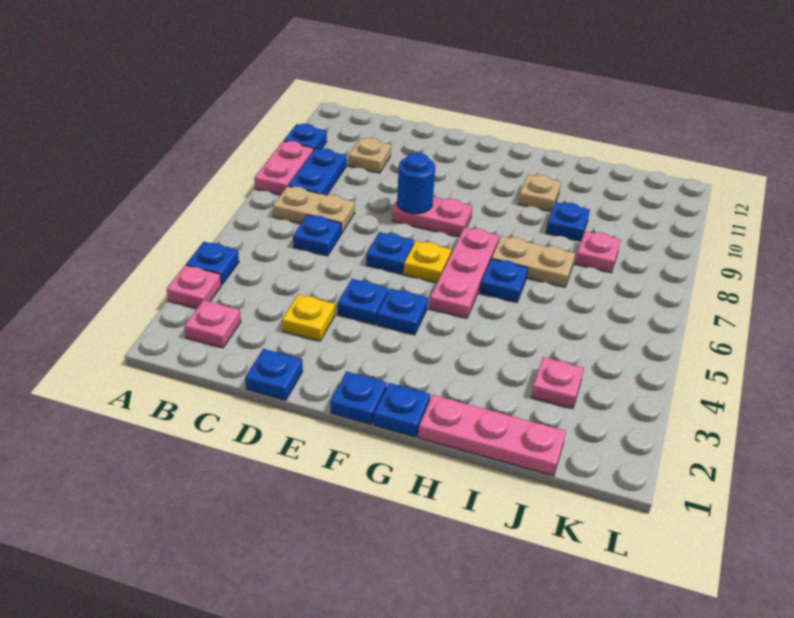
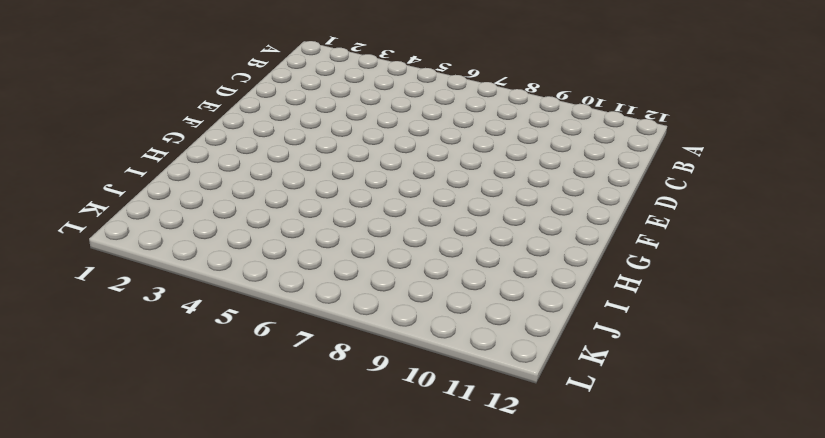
none -> pink plate A3 level 1
none -> blue plate A4 level 1
none -> pink plate A8:A9 level 1

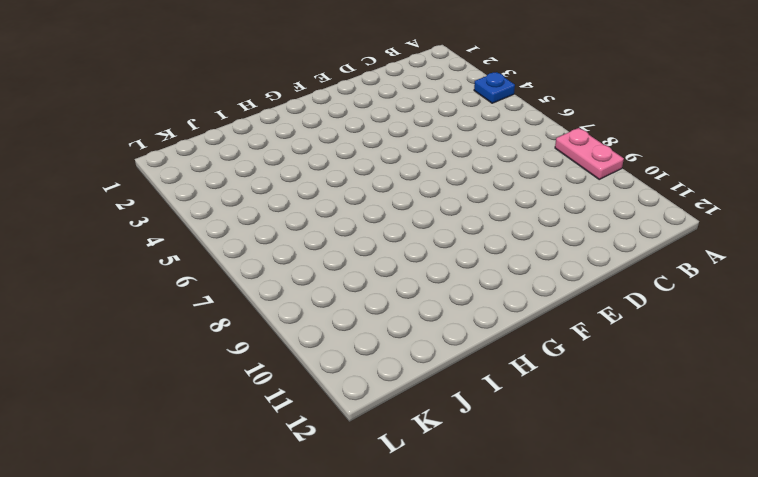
none -> pink plate A3 level 1
none -> blue plate A10 level 1
none -> pink plate B2 level 1

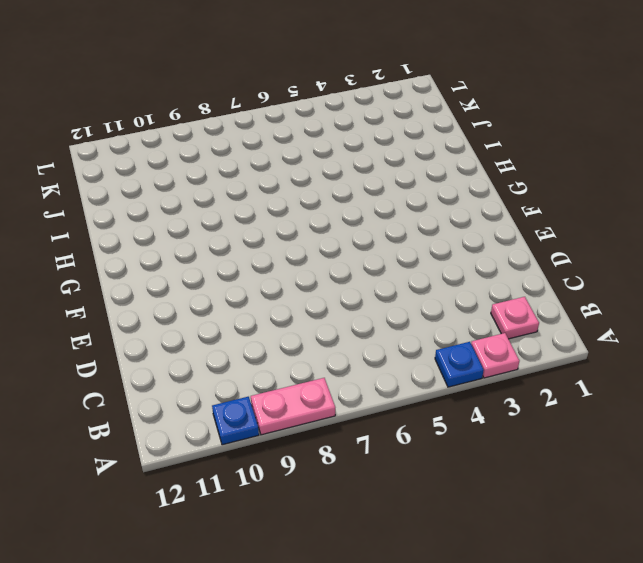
none -> tan plate B7:C7 level 1
none -> blue plate B8:B9 level 1
none -> blue plate C6 level 1

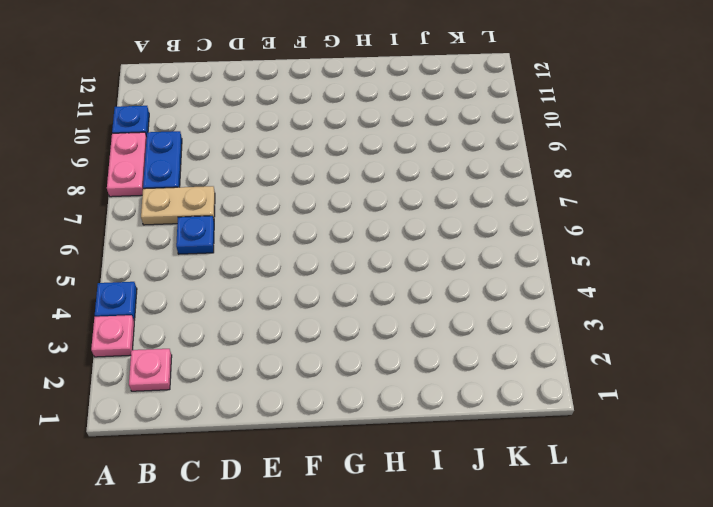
none -> tan plate C10 level 1
none -> blue plate D1 level 1
none -> yellow plate D3 level 1

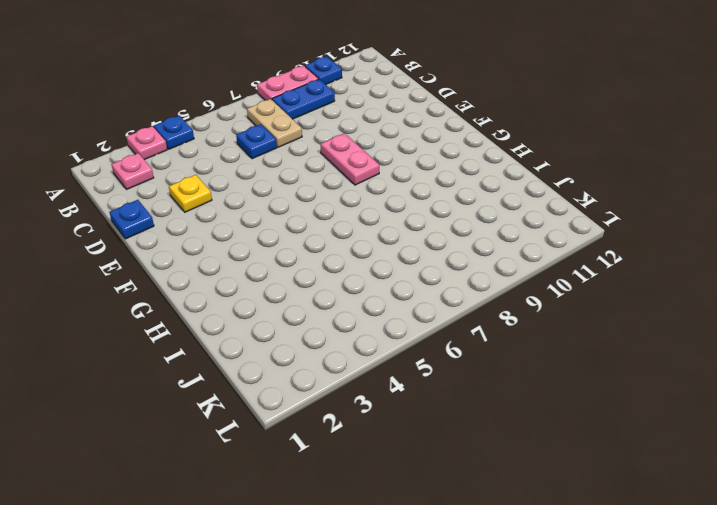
none -> tan plate C10 level 1
none -> blue plate E4 level 1
none -> blue plate E6 level 1

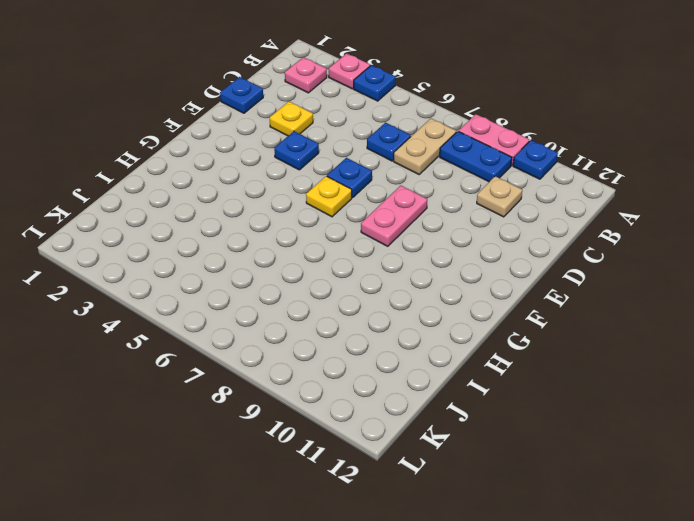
none -> blue plate F1 level 1
none -> blue plate F4 level 1
none -> blue plate G1 level 1

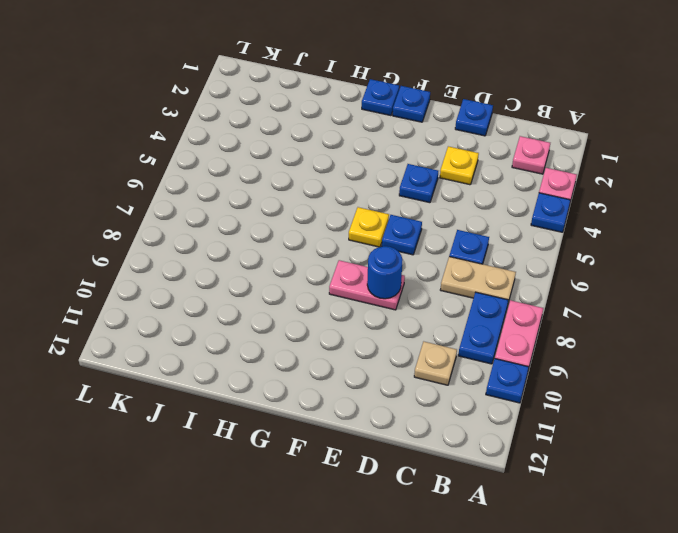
none -> blue plate F4 level 1
none -> pink plate G5:G7 level 1
none -> pink plate H1:J1 level 1

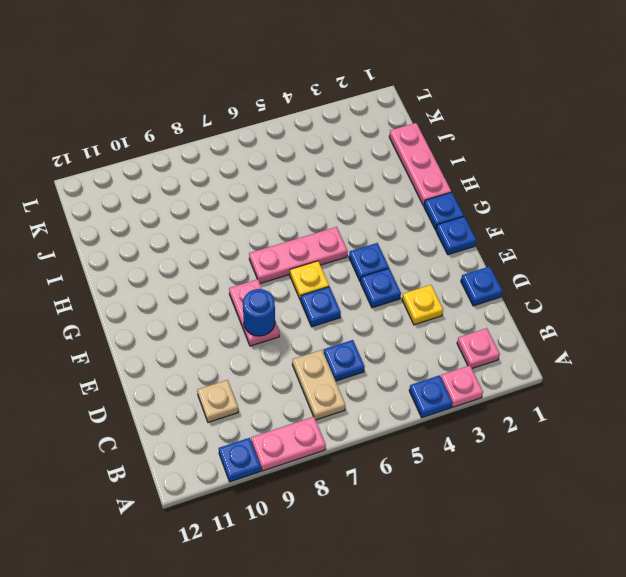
none -> blue plate B8:B9 level 1
none -> blue plate H6 level 1
none -> tan plate H7:I7 level 1

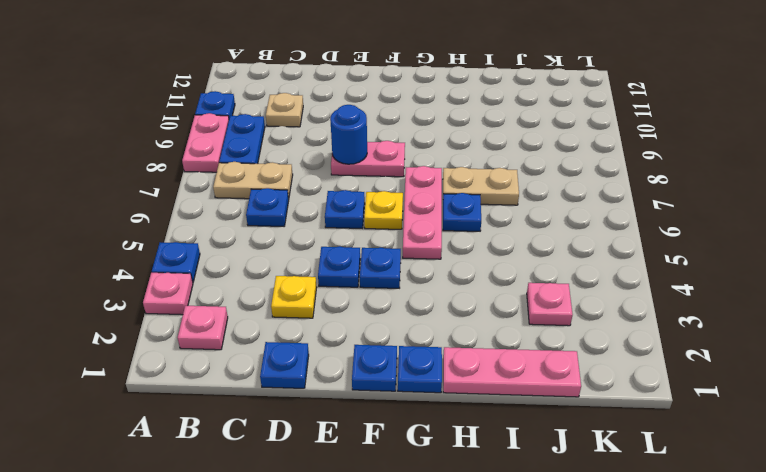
none -> tan plate H10 level 1
none -> blue plate I9 level 1
none -> pink plate J8 level 1

